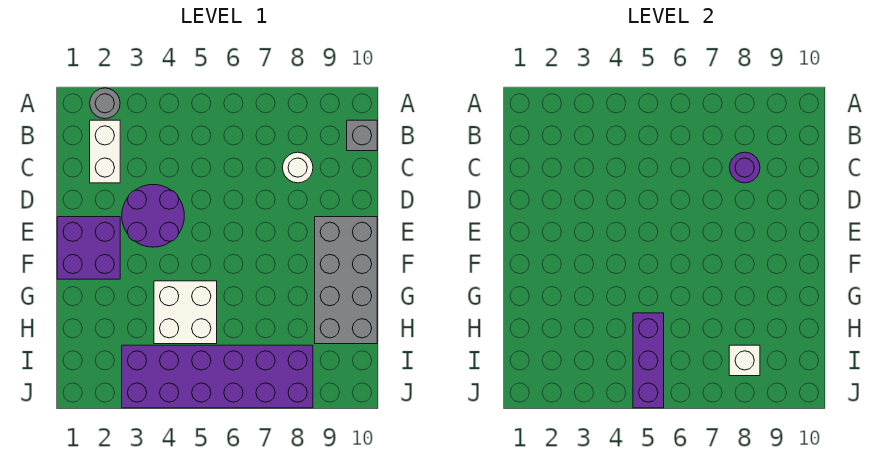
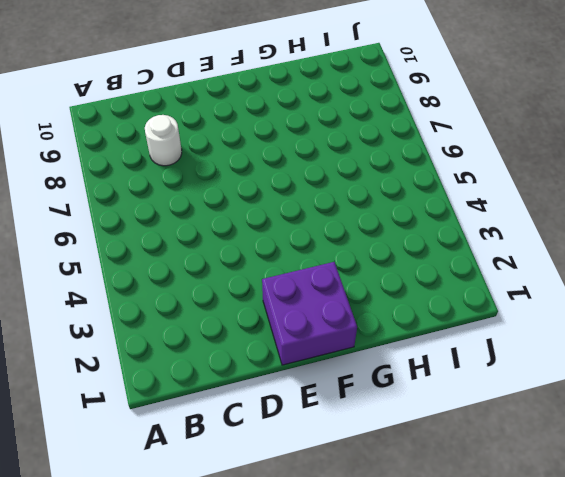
none -> grey round brick A2 level 1
none -> white brick B2:C2 level 1
none -> grey brick B10 level 1

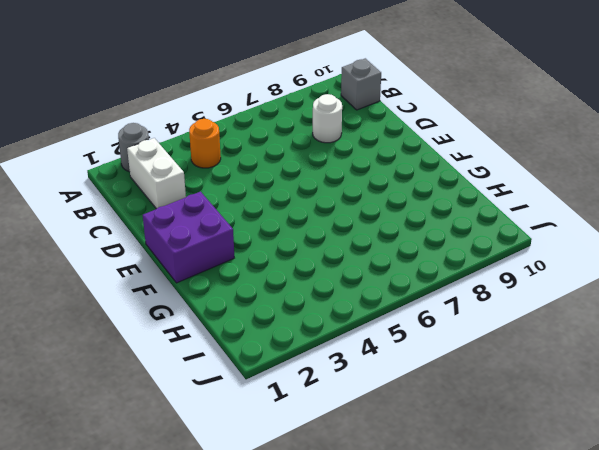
orange round brick B4 level 1 -> none
none -> purple round brick D3:E4 level 1
none -> grey brick E9:H10 level 1
none -> white brick G4:H5 level 1

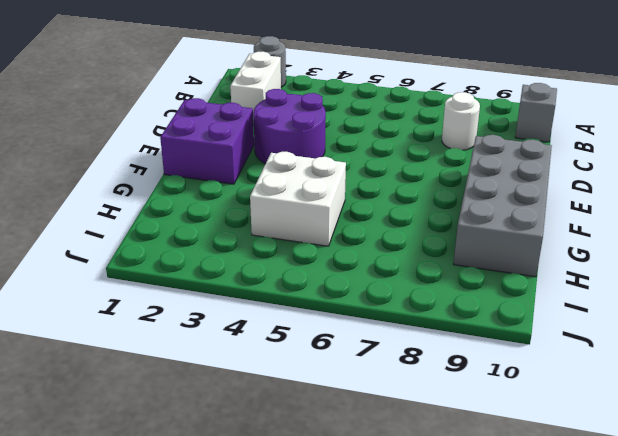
none -> purple brick I3:J8 level 1
none -> purple round brick C8 level 2
none -> purple brick H5:J5 level 2

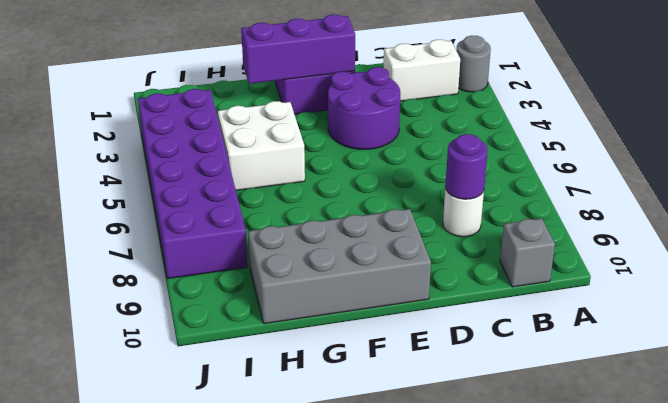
purple brick E2:G2 level 2 -> purple brick H5:J5 level 2
none -> white brick I8 level 2

